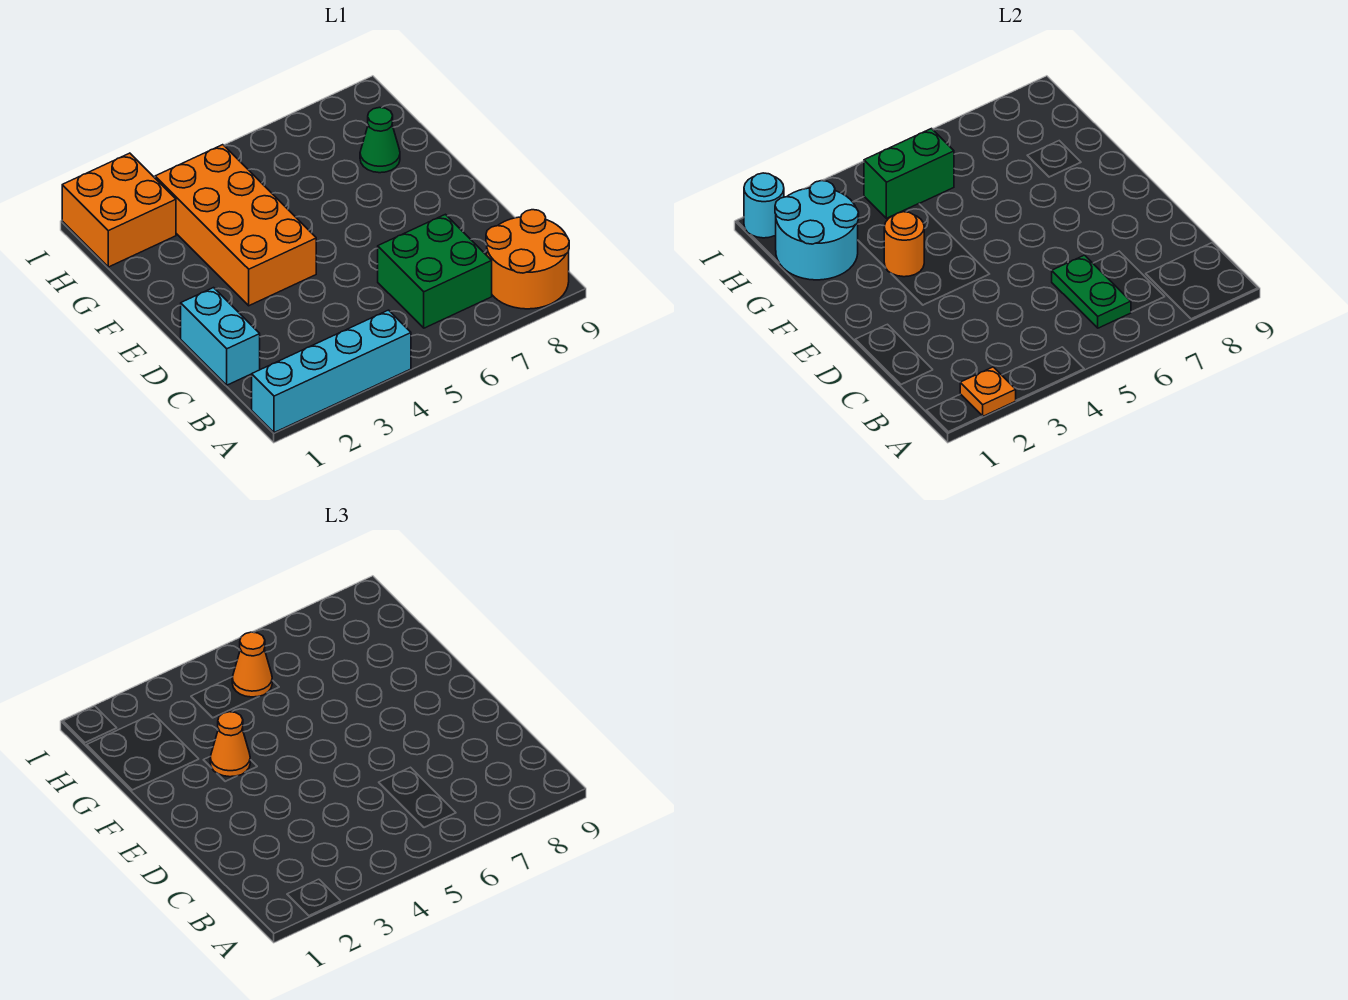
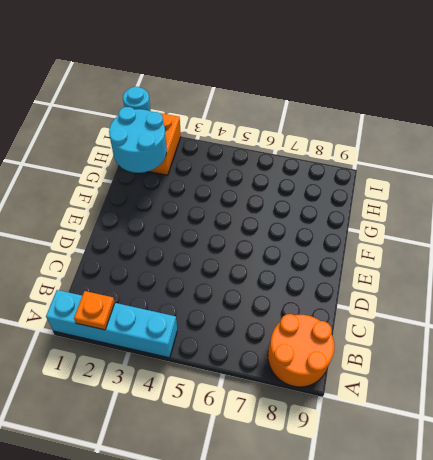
none -> green brick B6:C7 level 1
none -> cyan brick C1:D1 level 1
none -> orange brick E3:H4 level 1

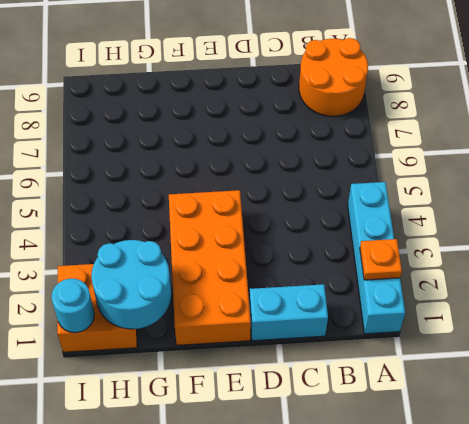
orange brick E1:F4 level 1 -> orange brick E3:H4 level 1
none -> green brick B6:C7 level 1
none -> green cone G8 level 1
none -> green plate B6:C6 level 2

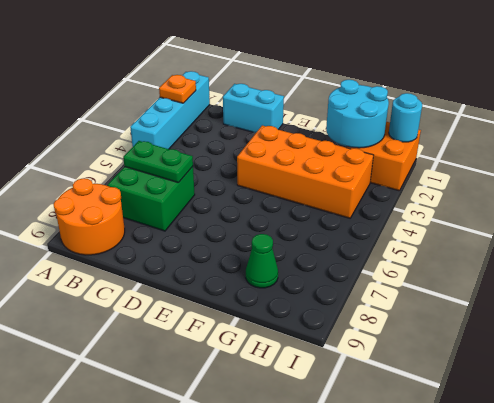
none -> orange round brick F3 level 2
none -> green brick H4:H5 level 2
none -> orange cone F3 level 3

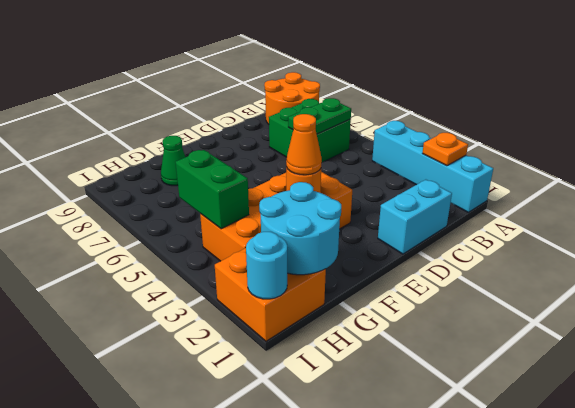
none -> orange cone H5 level 3

